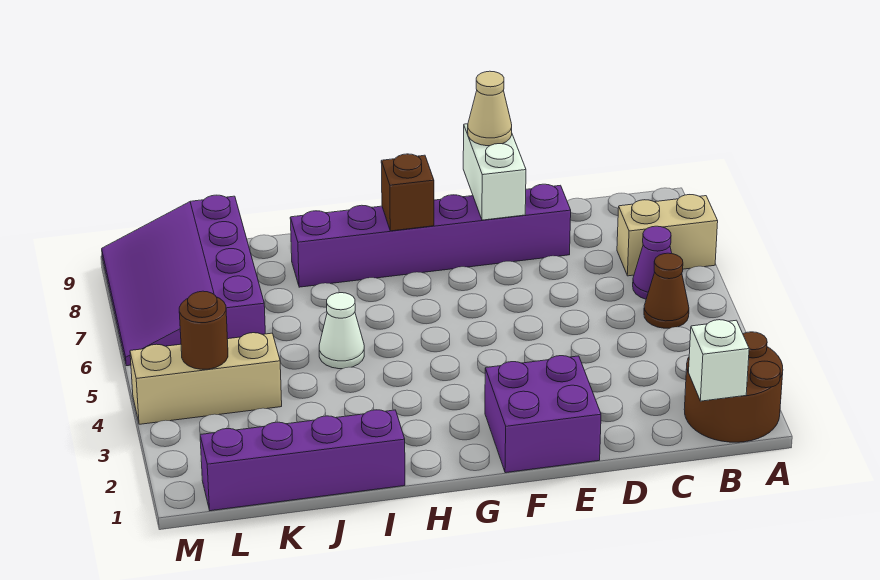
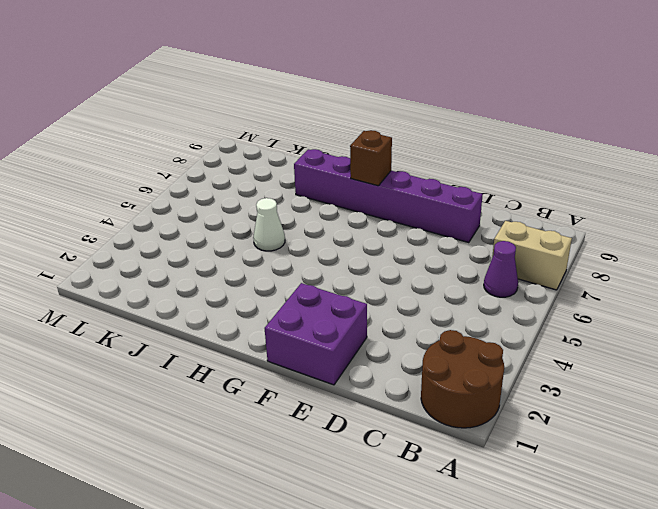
none -> brown cone B5 level 1
none -> purple brick I1:L1 level 1
none -> tan brick K4:M4 level 1

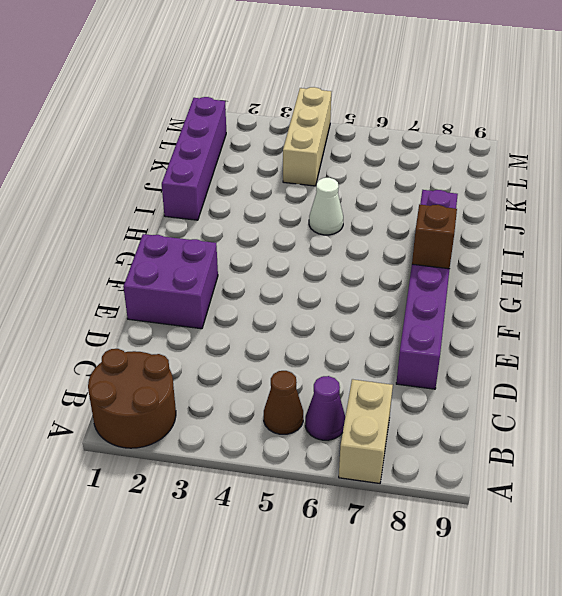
none -> purple slope K6:M9 level 1 top K
none -> white brick B1 level 2
none -> white brick E8:E9 level 2

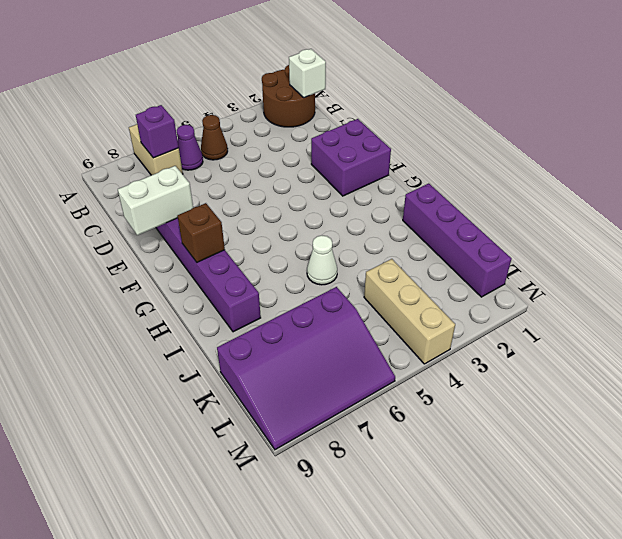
purple brick B7 level 2 -> none
none -> brown round brick L4 level 2
none -> tan cone E9 level 3

